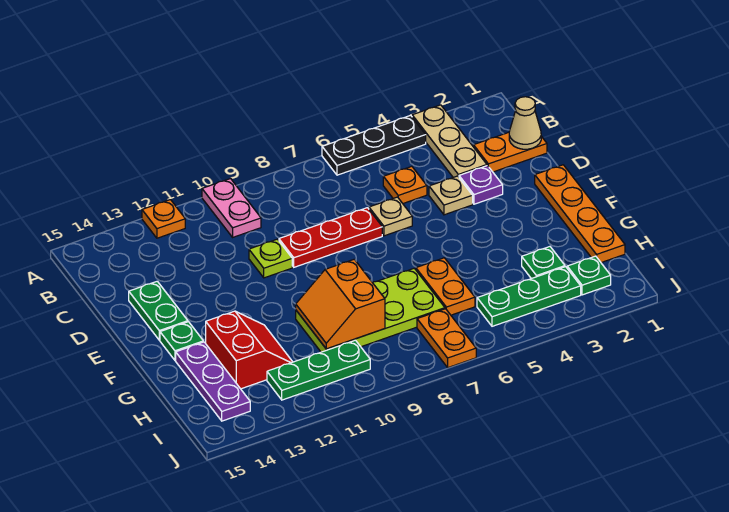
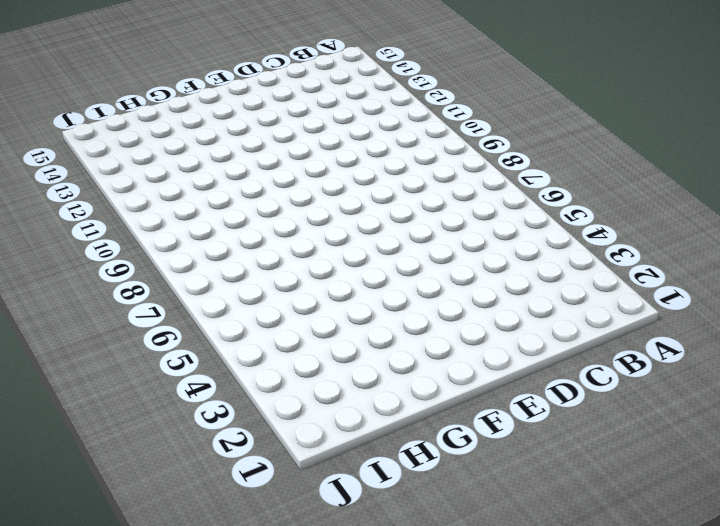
none -> tan plate A3:C3 level 1
none -> black plate A4:A6 level 1
none -> pink plate A10:B10 level 1

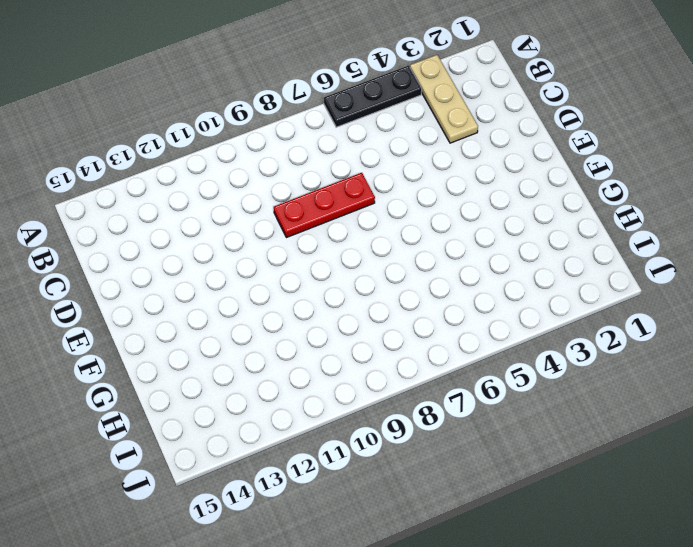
none -> pink plate A10:B10 level 1
none -> orange plate A12 level 1
none -> orange plate C1:C2 level 1

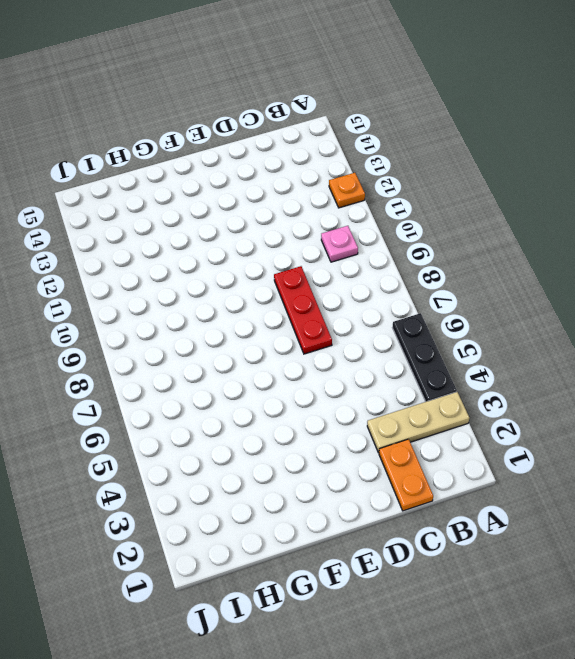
pink plate B10 level 1 -> pink plate A10:B10 level 1
none -> orange plate C5 level 1
none -> purple plate D3 level 1
none -> tan plate D4 level 1

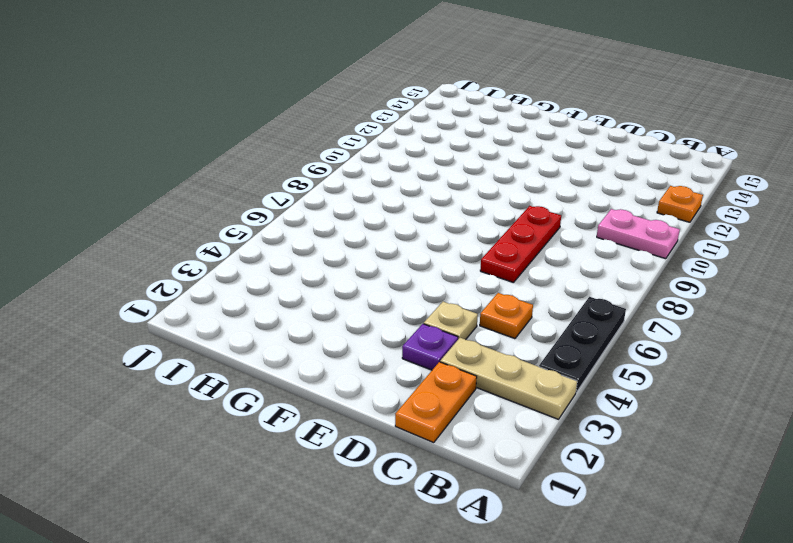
none -> tan plate D6 level 1
none -> lime plate D10 level 1
none -> green plate D14:E14 level 1

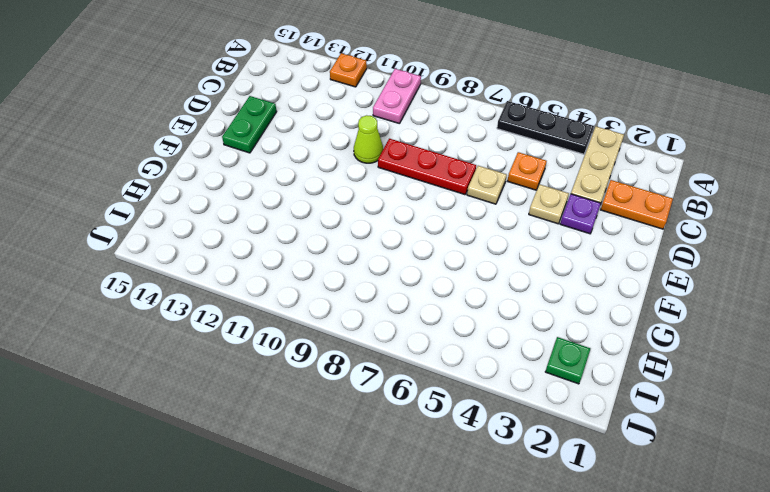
lime cone D10 level 1 -> lime plate D10 level 1
none -> orange plate E1:H1 level 1
none -> green plate F14 level 1
none -> orange plate G6:H6 level 1

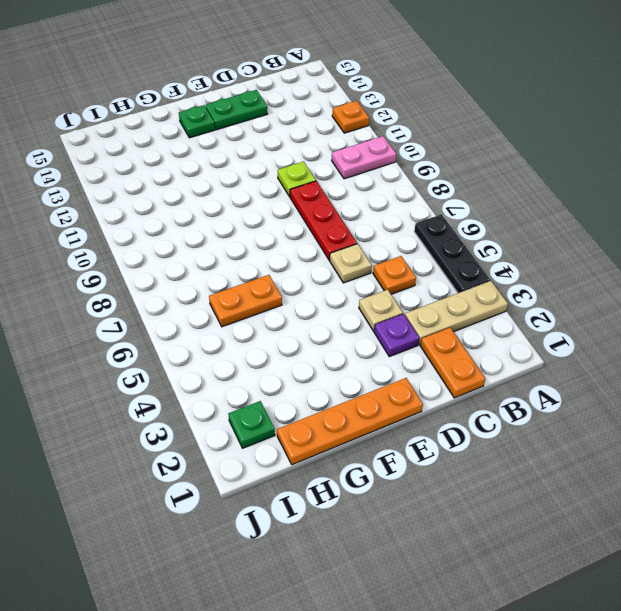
none -> lime plate G7:H10 level 1
none -> red slope G12:H13 level 1 top 13
none -> purple plate G14:I14 level 1

